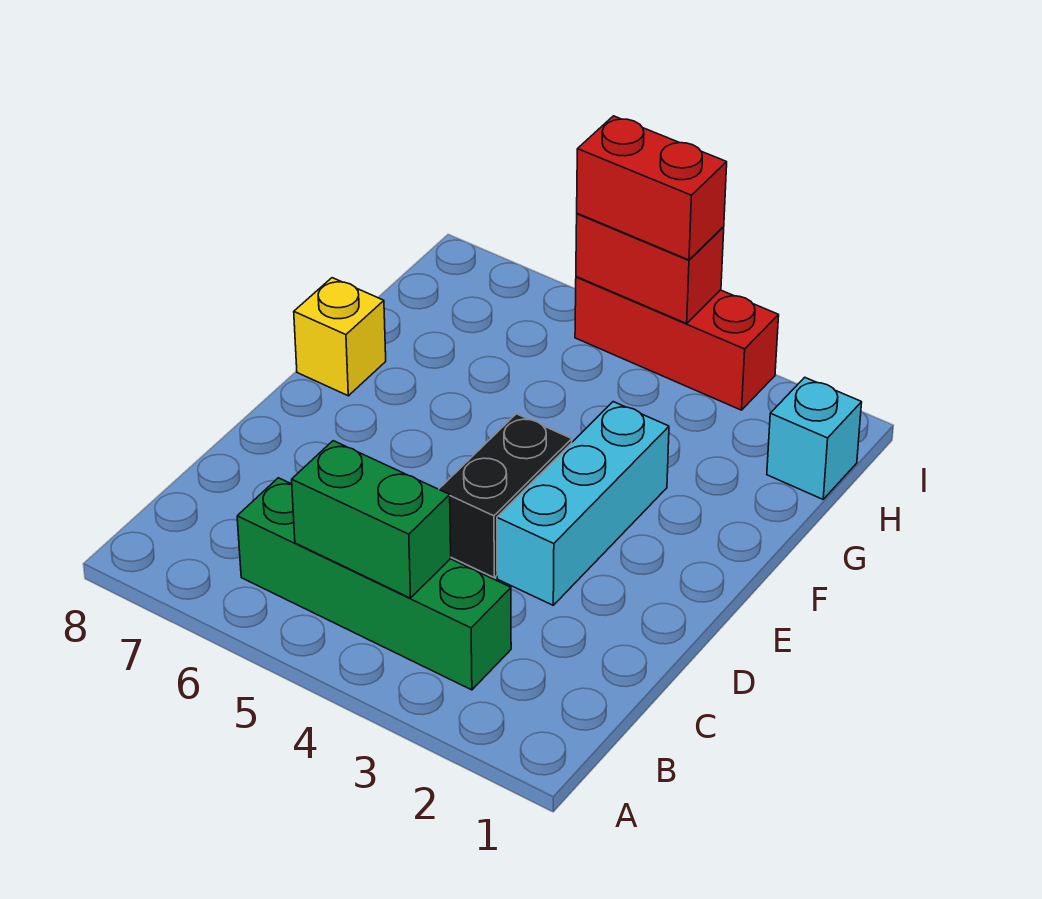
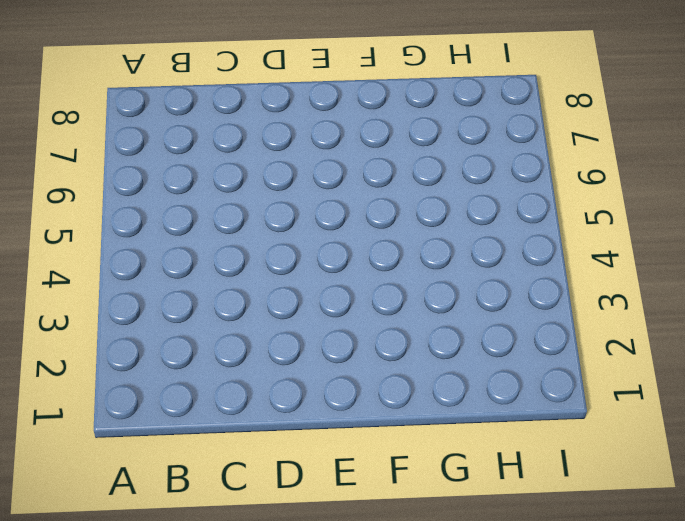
none -> green brick B3:B6 level 1
none -> cyan brick D3:F3 level 1

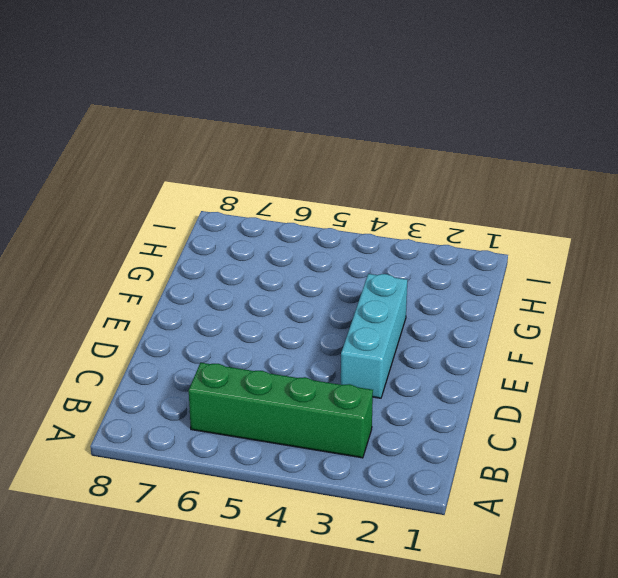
none -> black brick D4:E4 level 1
none -> yellow brick F8 level 1

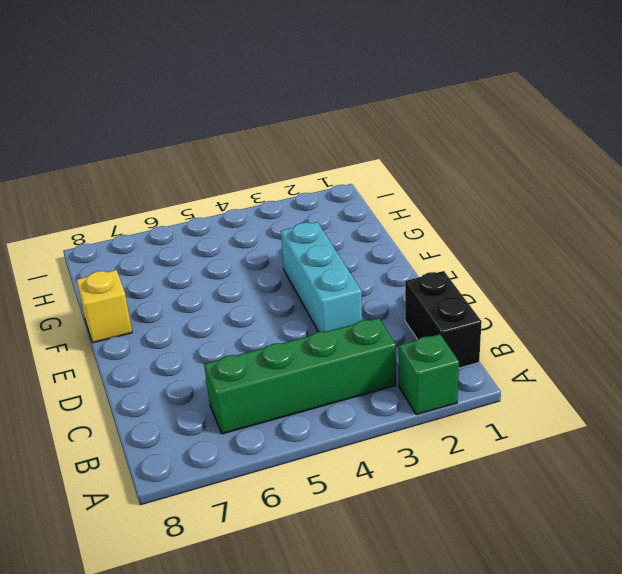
green brick A2 level 1 -> none
black brick B1:C1 level 1 -> black brick D4:E4 level 1
none -> cyan brick H1 level 1
none -> red brick I3:I5 level 1

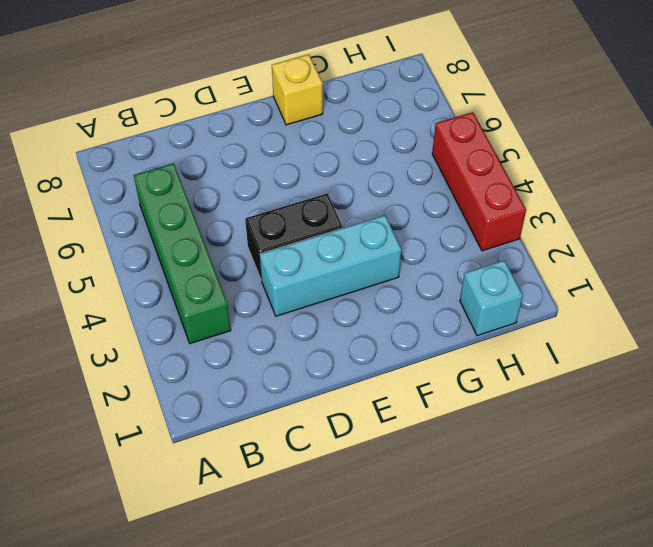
none -> green brick B4:B5 level 2
none -> red brick I4:I5 level 2

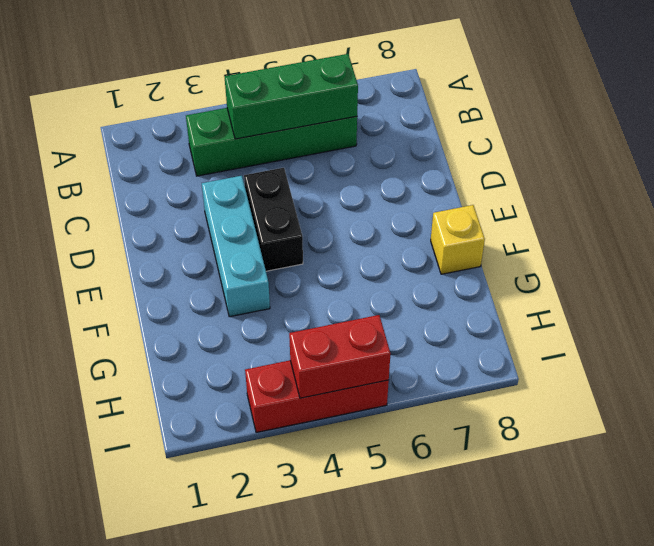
green brick B4:B6 level 2 -> green brick B4:B5 level 2
none -> cyan brick H1 level 1
none -> red brick I4:I5 level 3

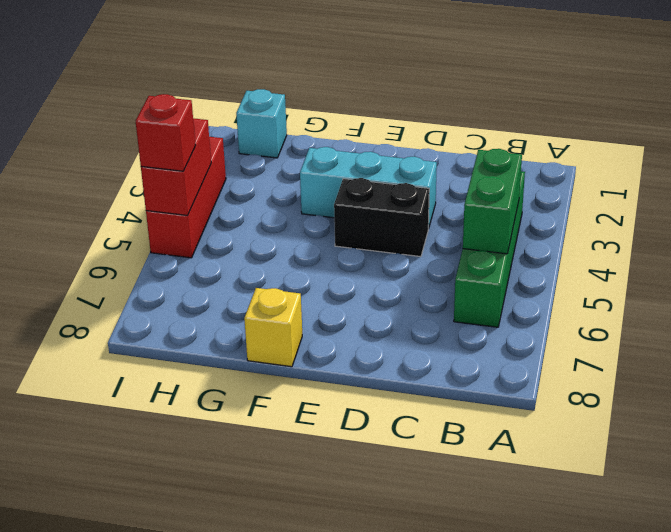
red brick I5 level 3 -> red brick I4:I5 level 3

